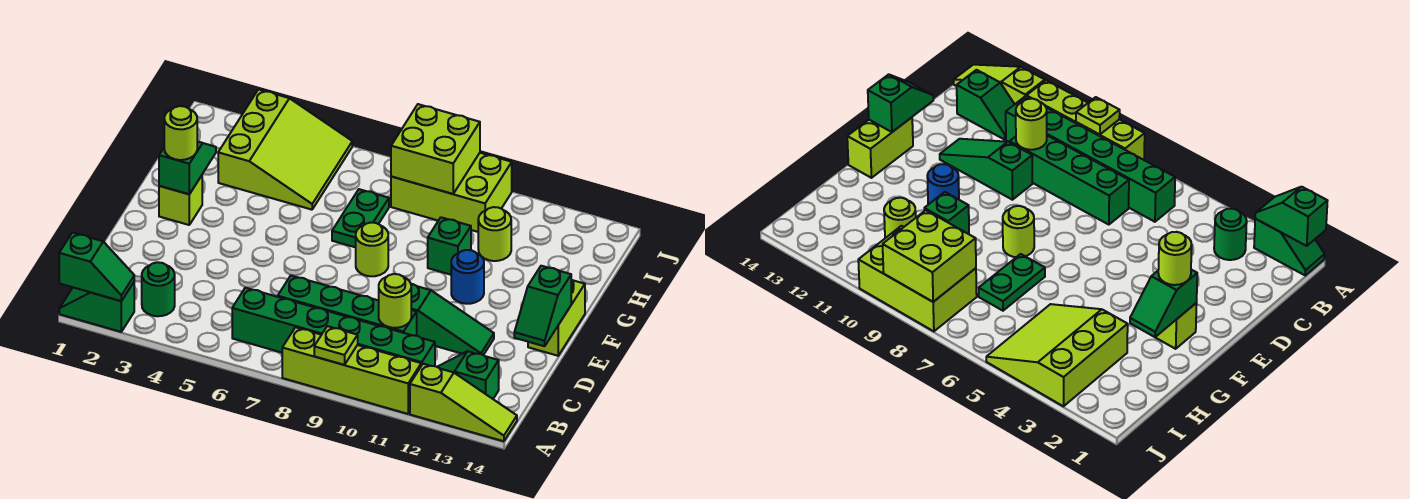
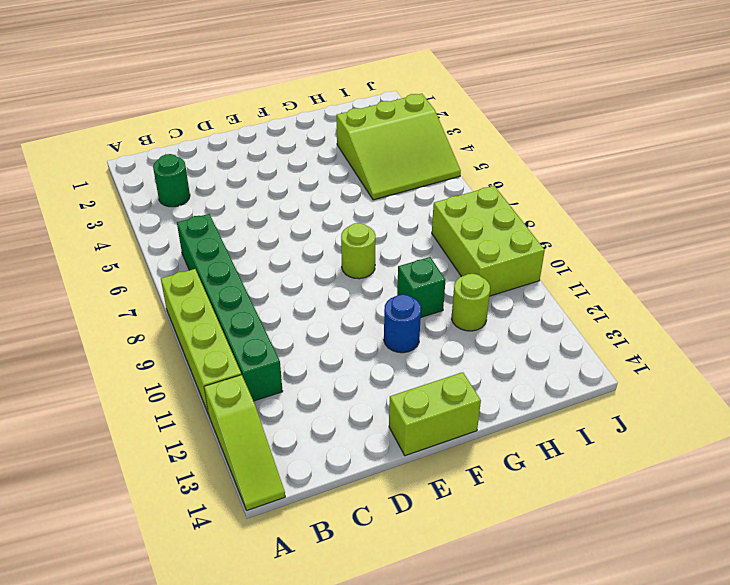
none -> green slope A1:A2 level 1 top 2
none -> green slope B12:B13 level 1 top 13
none -> green brick C7:C10 level 1

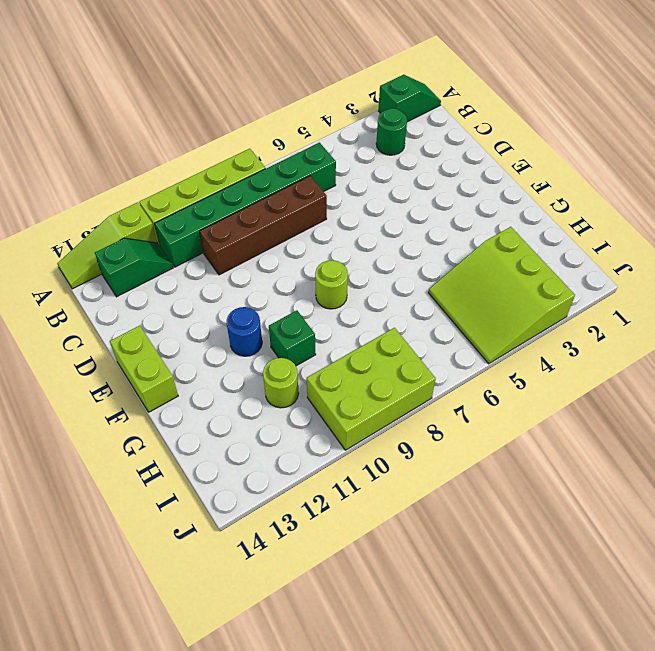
brown brick C7:C10 level 1 -> green brick C7:C10 level 1
none -> green slope D10:D12 level 1 top 10
none -> lime brick F2 level 1
none -> green plate G7:H7 level 1

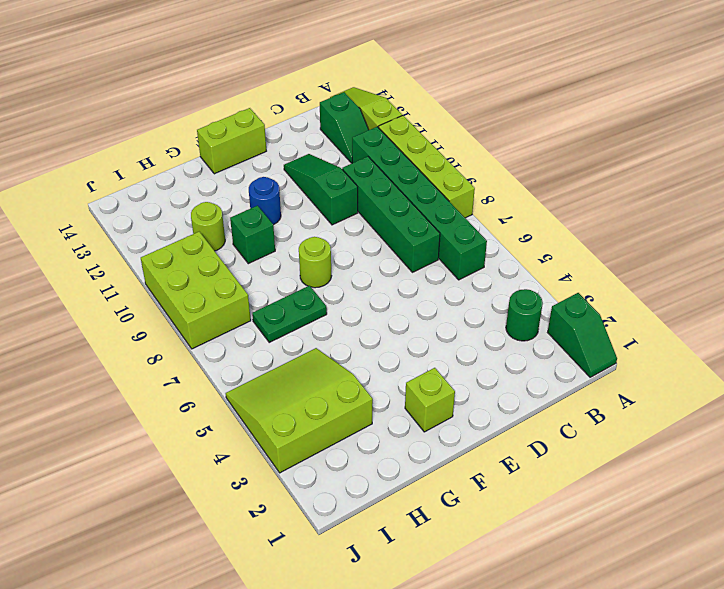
none -> green slope A1:A2 level 2 top 1
none -> lime plate A9 level 2
none -> lime round brick C10 level 2

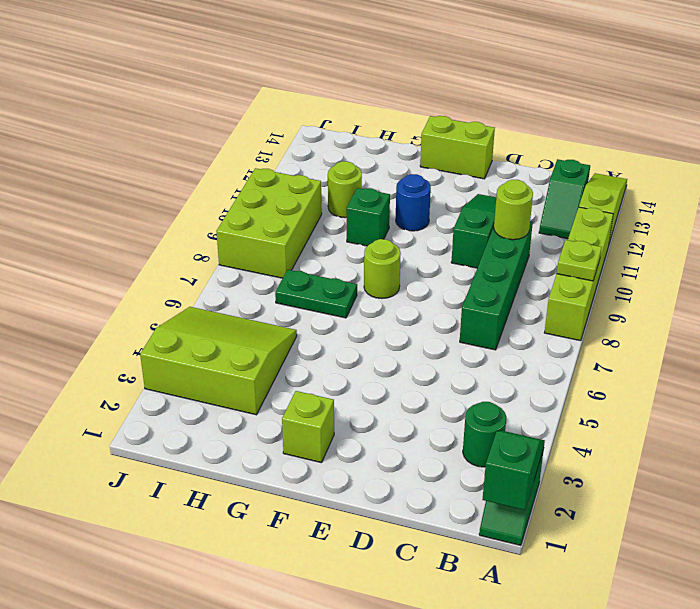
none -> green brick B6:B11 level 1
none -> green slope D14:E14 level 2 top E
none -> green slope F2:G2 level 2 top F

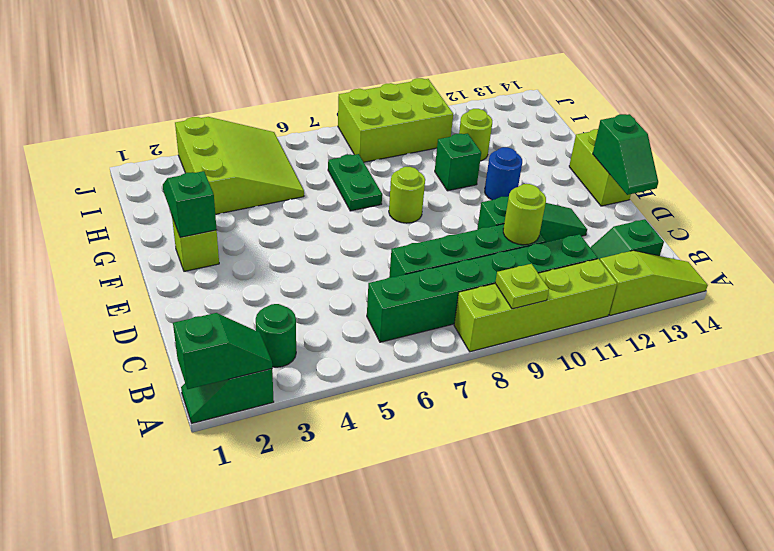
none -> lime brick I8:J9 level 2
none -> lime round brick F2 level 3

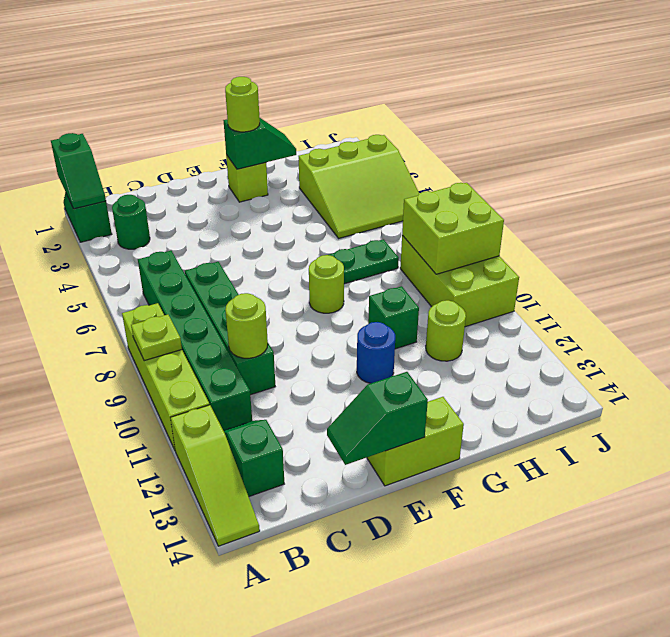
none -> green slope D10:D12 level 1 top 10

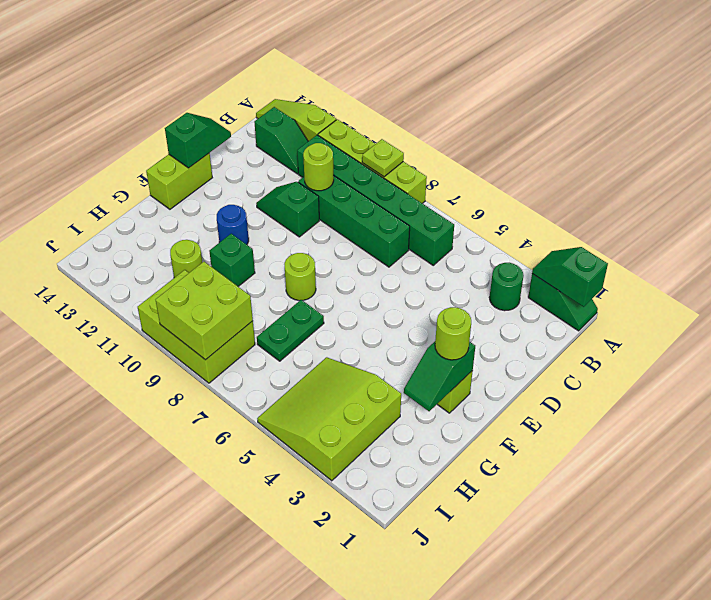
green slope D10:D11 level 1 top 10 -> green slope D10:D12 level 1 top 10

